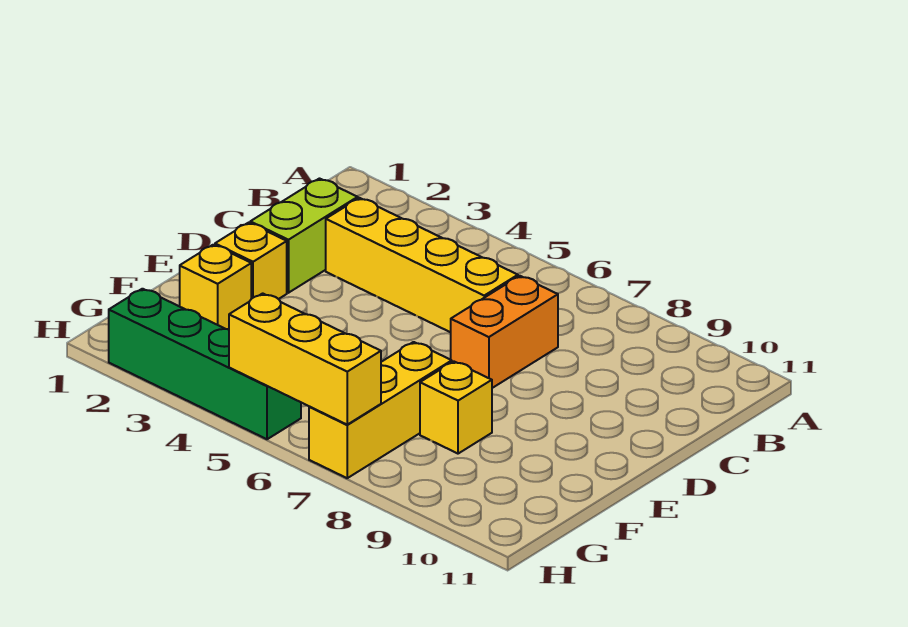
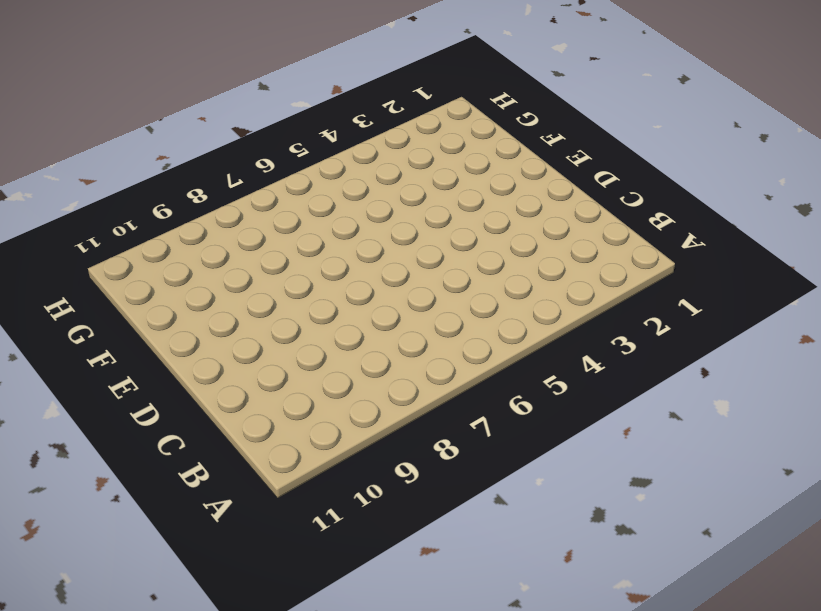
none -> lime brick C2:D2 level 1
none -> yellow brick C3:C6 level 1

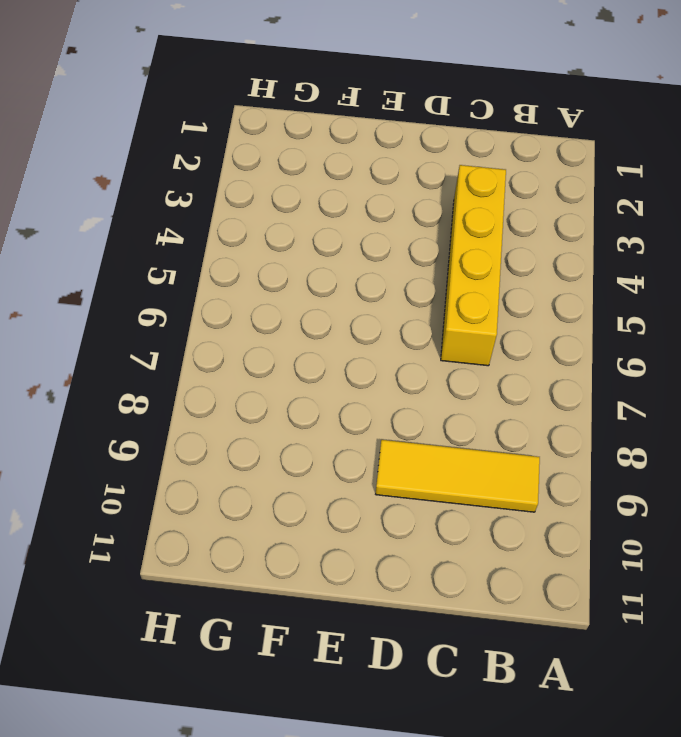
yellow tile B9:D9 level 1 -> none
none -> lime brick C2:D2 level 1
none -> orange brick C7:D7 level 1

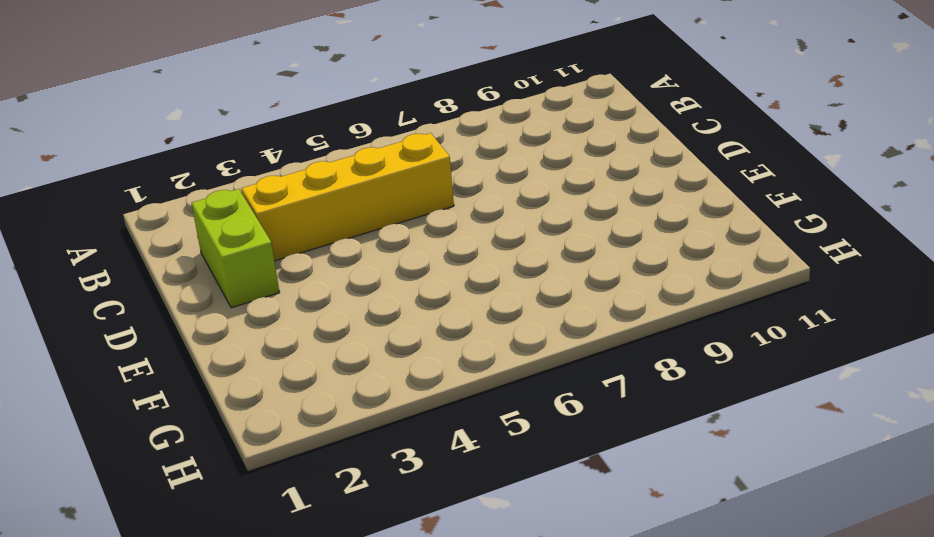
none -> orange brick C7:D7 level 1
none -> yellow brick E2 level 1

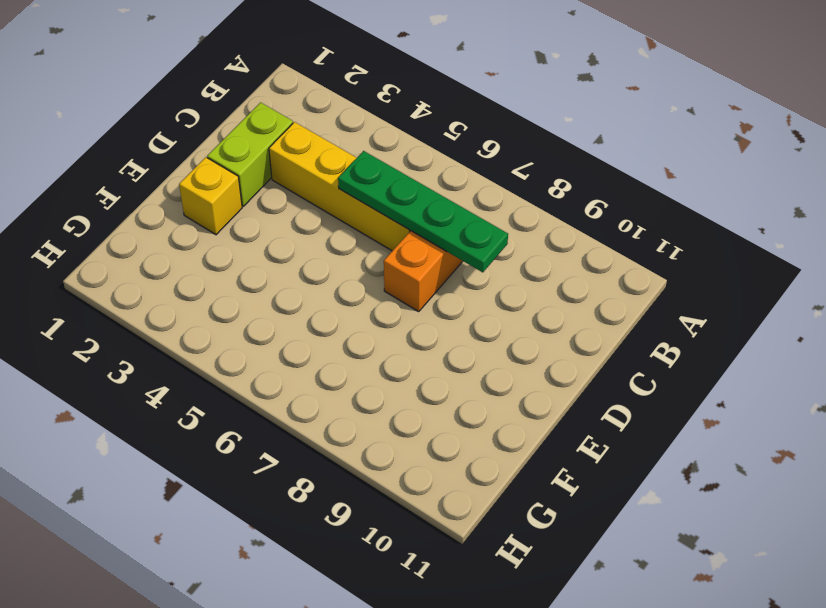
green plate C5:C8 level 2 -> none
none -> yellow brick F2 level 1
none -> yellow brick F7:H7 level 1

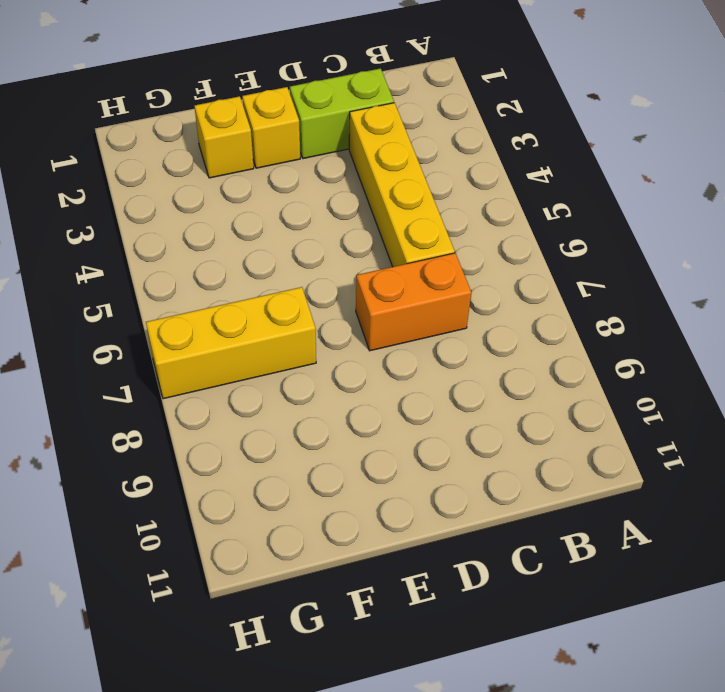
none -> yellow brick F8 level 1
none -> green brick H2:H5 level 1

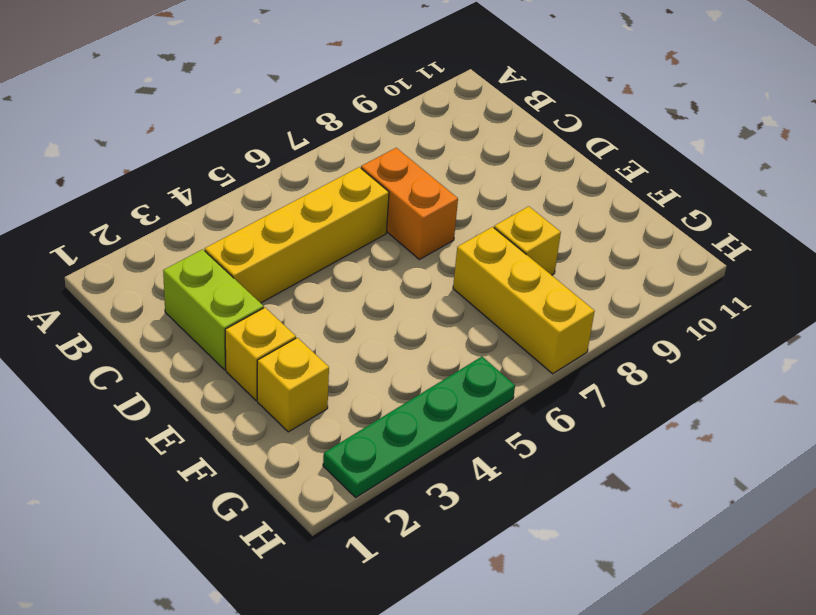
green plate H2:H5 level 1 -> green brick H2:H5 level 1
none -> yellow brick H5:H7 level 2

